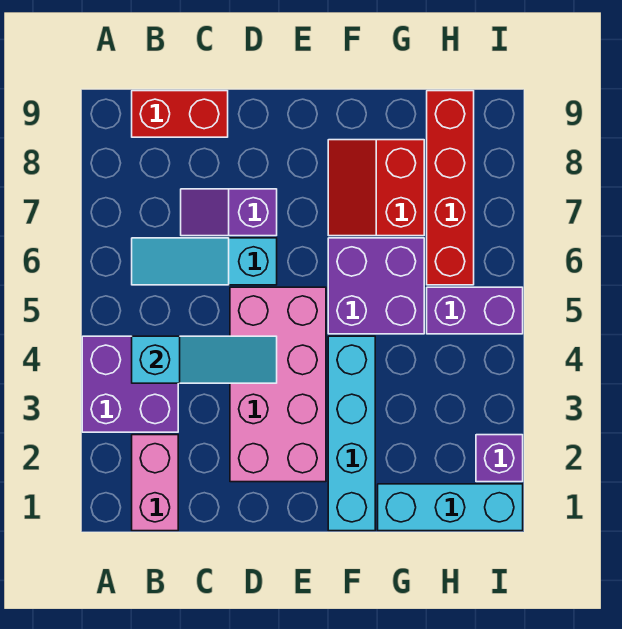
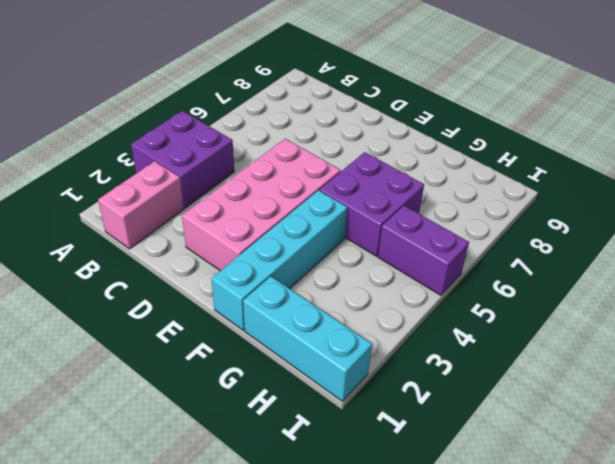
none -> cyan slope B6:D6 level 1 top D
none -> red brick B9:C9 level 1
none -> purple slope C7:D7 level 1 top D

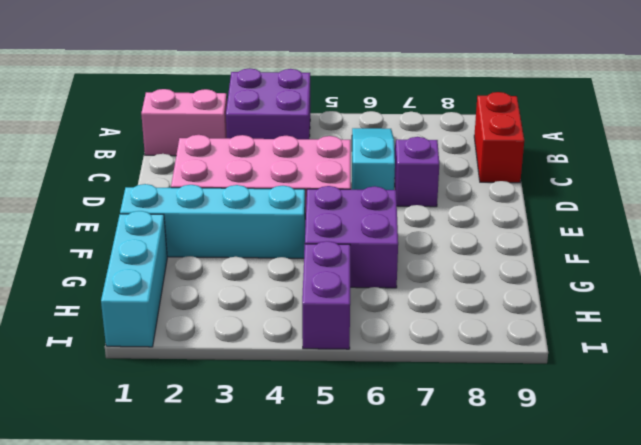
none -> red slope F7:G8 level 1 top G
none -> red brick H6:H9 level 1
none -> purple brick I2 level 1

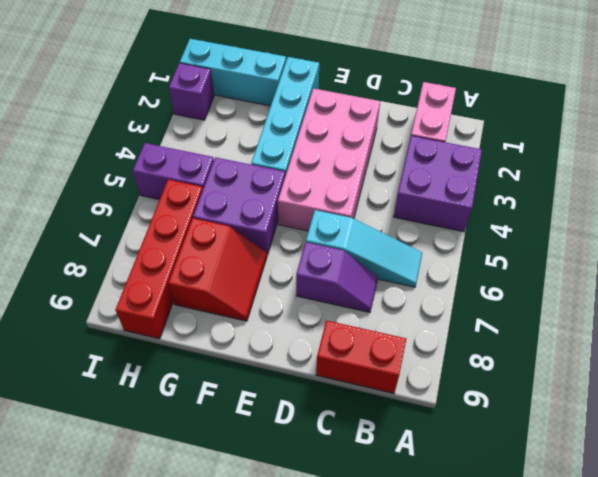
none -> cyan slope B4:D4 level 2 top B

